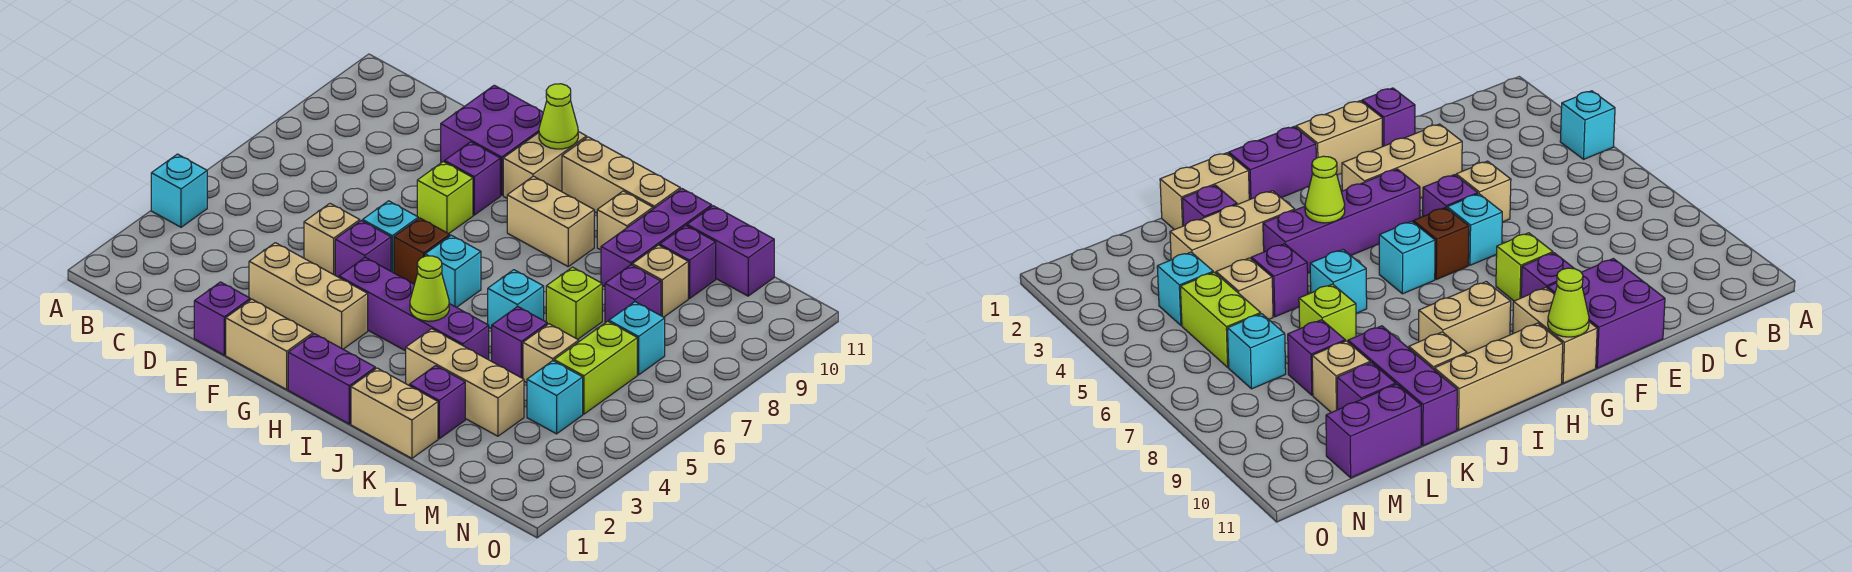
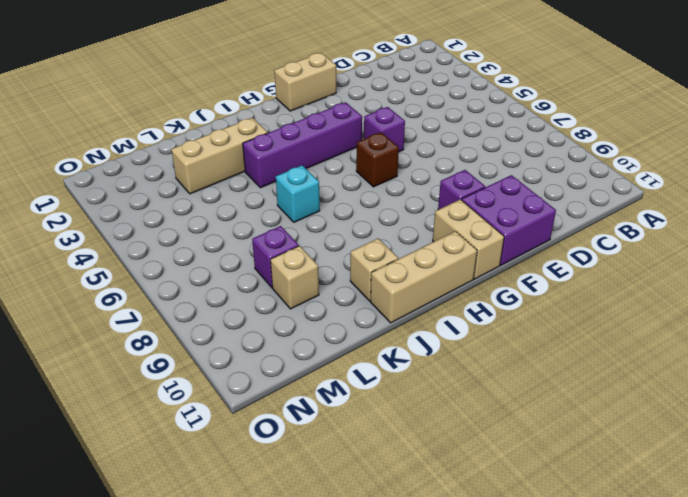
none -> cyan brick A4 level 1
none -> purple brick E1 level 1
none -> tan brick E3:G3 level 1
none -> tan brick E5 level 1

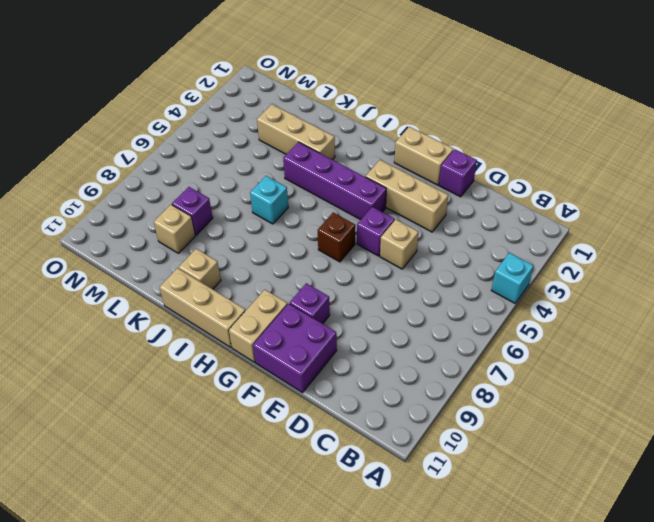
none -> cyan brick F6 level 1
none -> lime brick F8 level 1
none -> purple brick H1:I1 level 1
none -> cyan brick H6 level 1

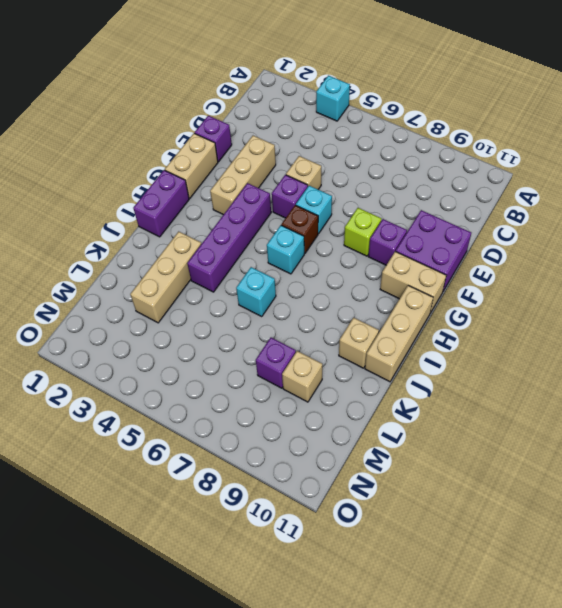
none -> tan brick H9:I9 level 1
none -> tan brick J1:K1 level 1
none -> purple brick K2 level 1
none -> purple brick K5 level 1

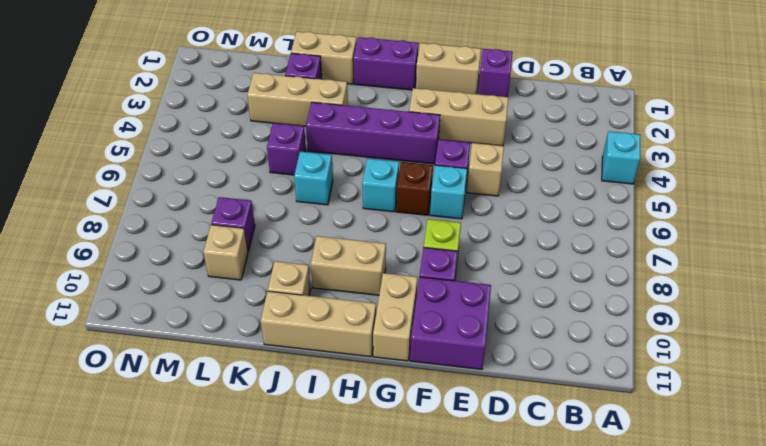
none -> lime brick K7 level 1
none -> purple brick K9:K11 level 1
none -> tan brick L5 level 1
none -> purple brick L10 level 1

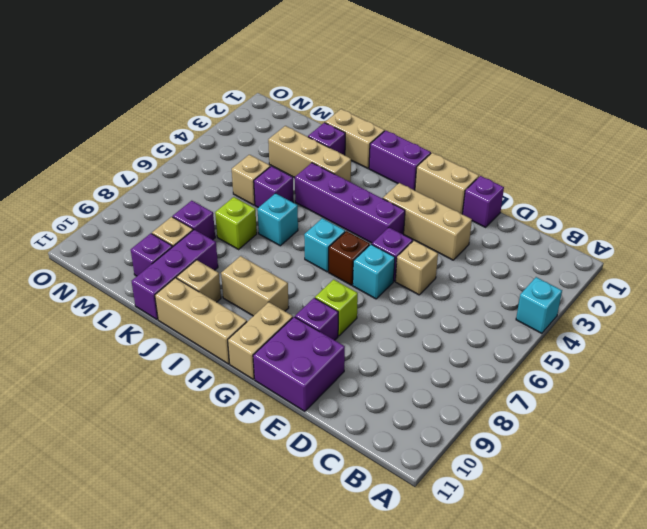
none -> purple brick L11:M11 level 1
none -> cyan brick M4 level 1
none -> lime brick M5:M6 level 1
none -> cyan brick M7 level 1

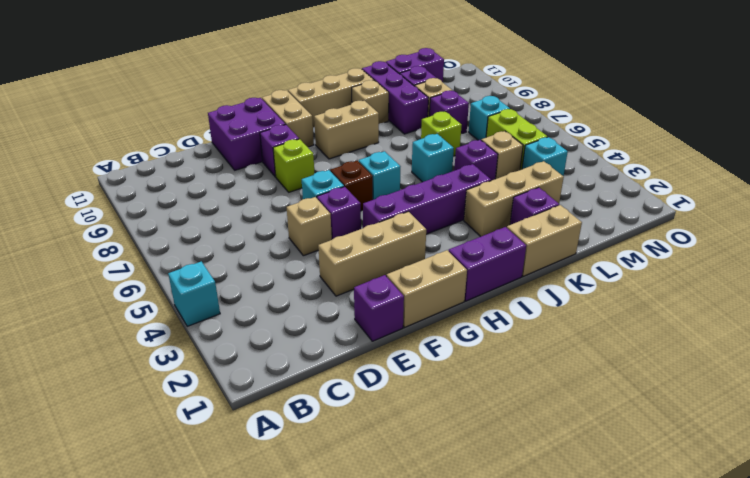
none -> lime cone G11 level 2
none -> lime cone I4 level 2

